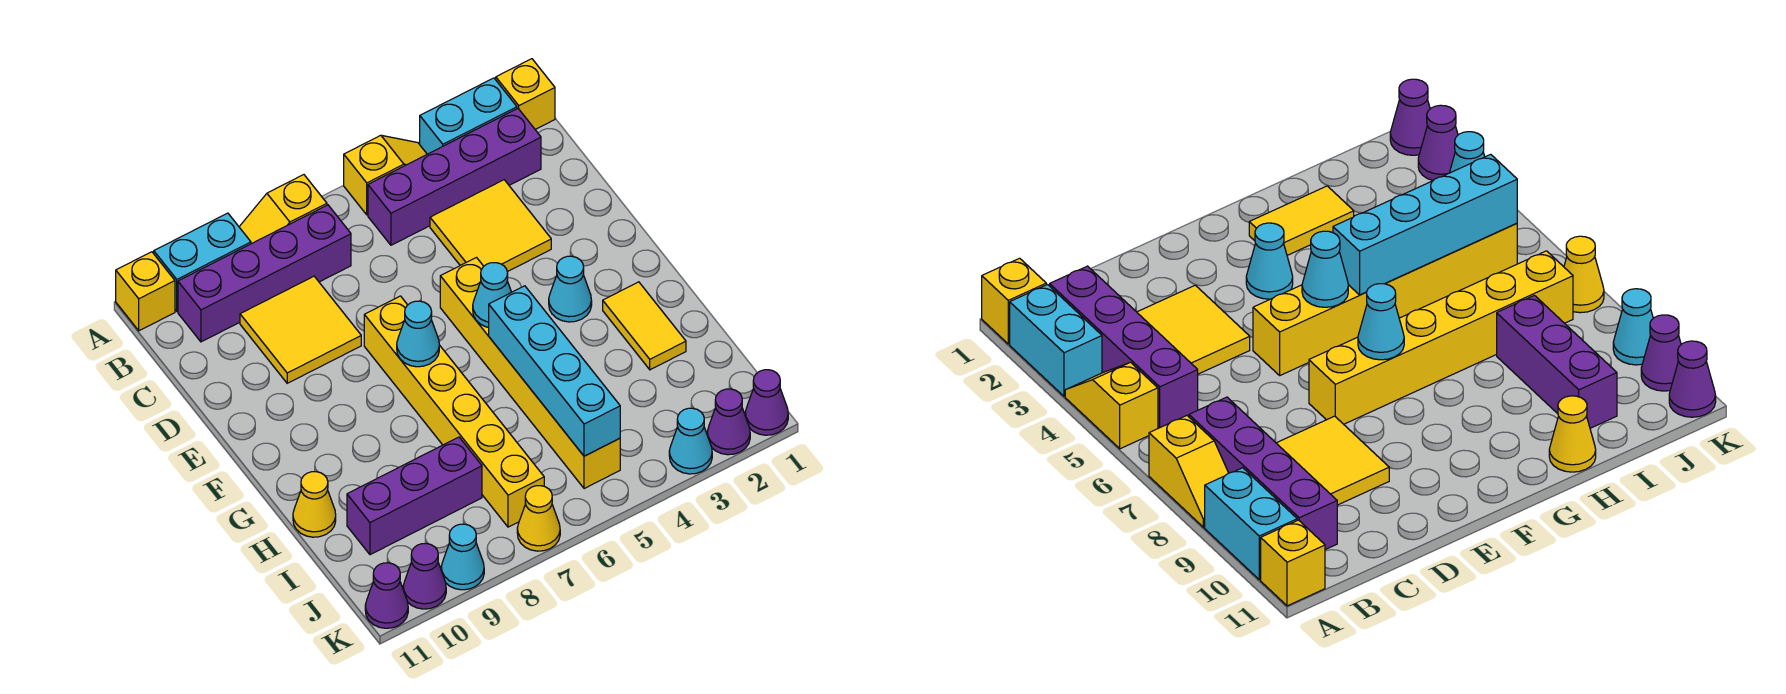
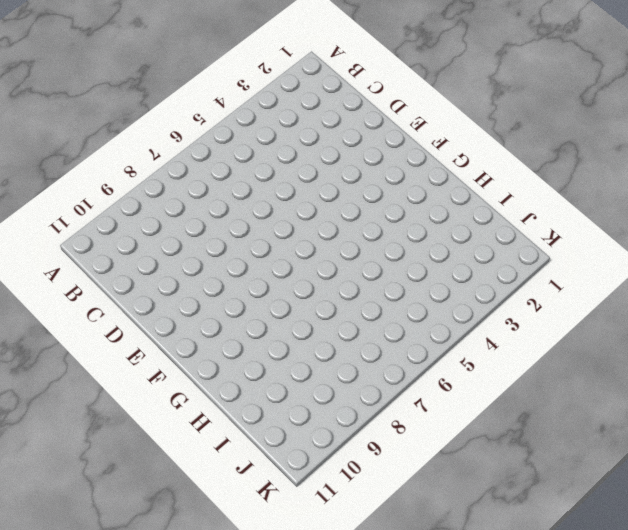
none -> yellow brick A1 level 1
none -> cyan brick A2:A3 level 1
none -> yellow slope A4:A5 level 1 top 5

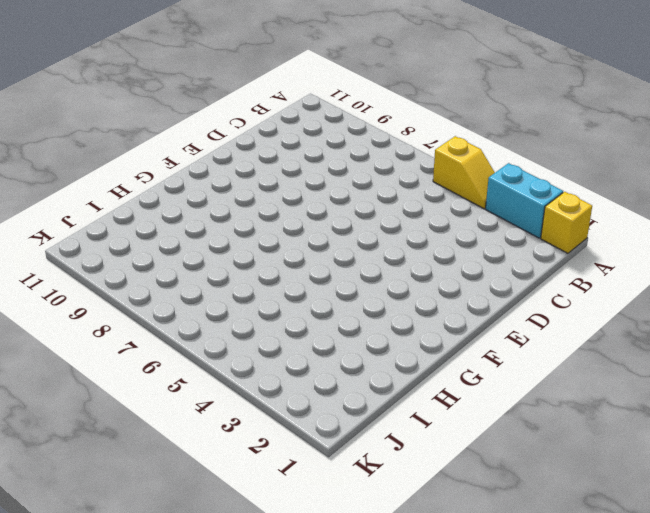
none -> yellow slope A7:A8 level 1 top 7
none -> cyan brick A9:A10 level 1
none -> yellow brick A11 level 1

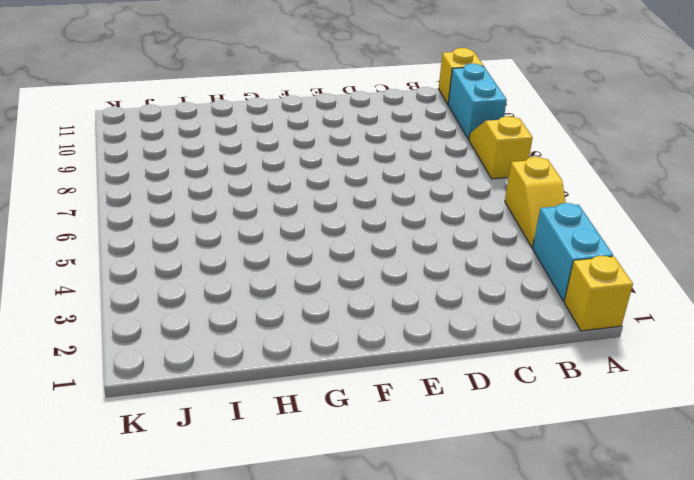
none -> purple brick B2:B5 level 1
none -> purple brick B7:B10 level 1
none -> yellow tile C3:D4 level 1

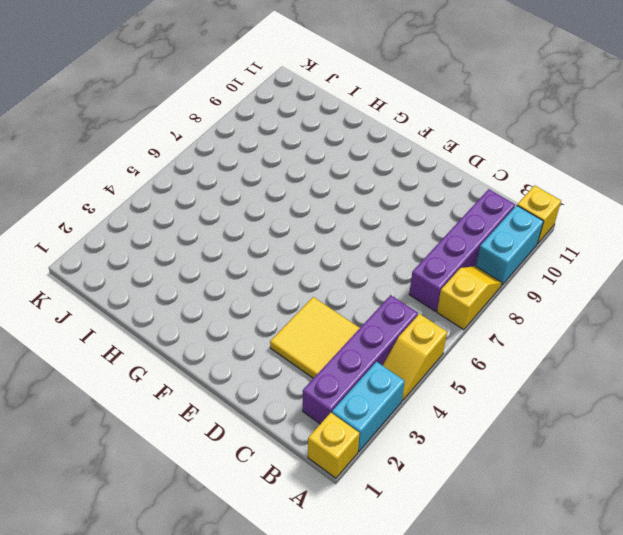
none -> yellow tile C8:D9 level 1
none -> yellow brick E5:J5 level 1
none -> yellow brick E7:J7 level 1

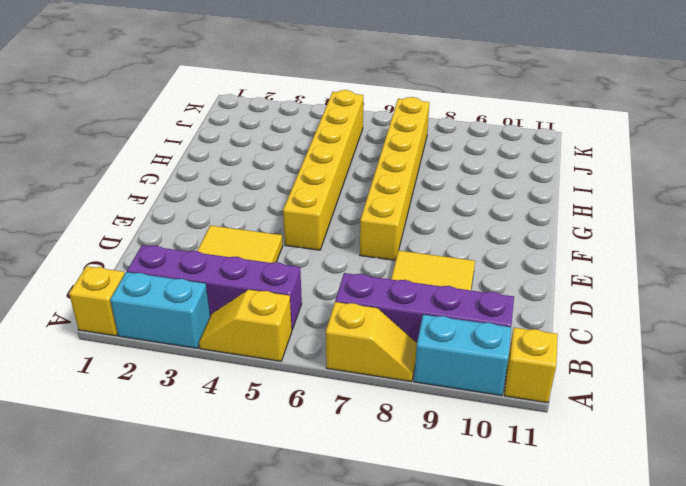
none -> cyan cone F3 level 1
none -> yellow tile G2:H2 level 1
none -> yellow cone H11 level 1

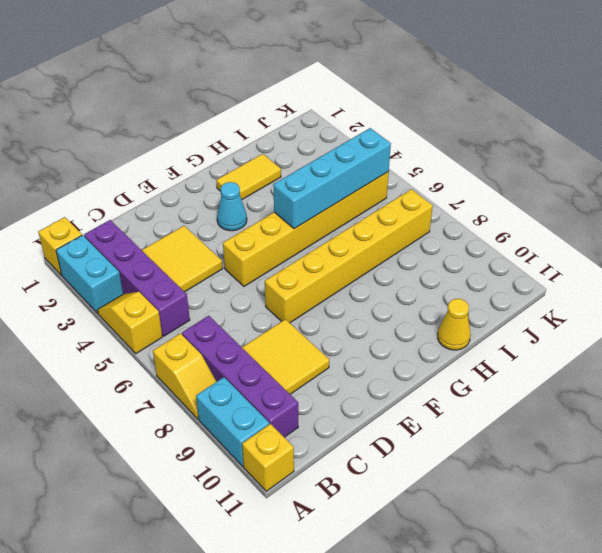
none -> purple brick I8:I10 level 1
none -> purple cone K1 level 1
none -> purple cone K2 level 1

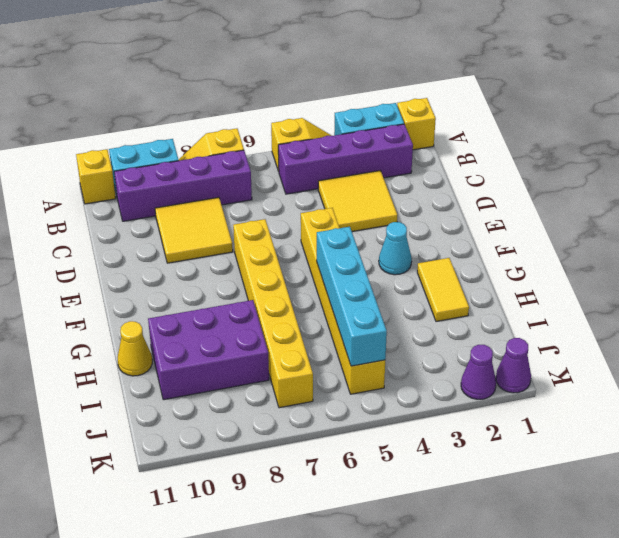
purple brick H8:I10 level 1 -> purple brick I8:I10 level 1
none -> cyan cone K3 level 1
none -> yellow cone K7 level 1
none -> cyan cone K9 level 1

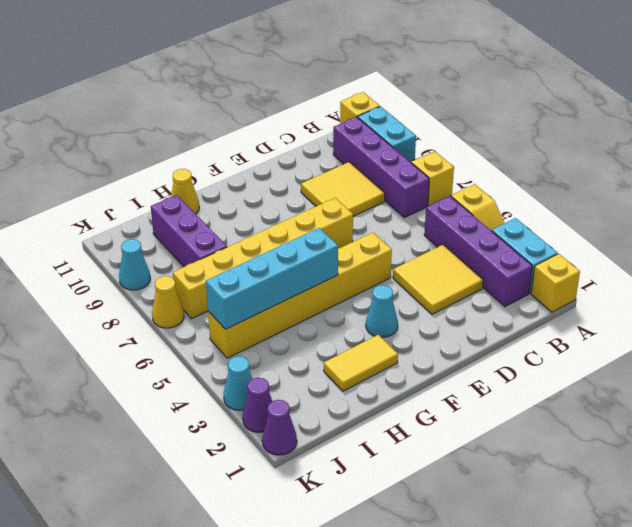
none -> purple cone K10 level 1
none -> purple cone K11 level 1
none -> cyan cone F5 level 2

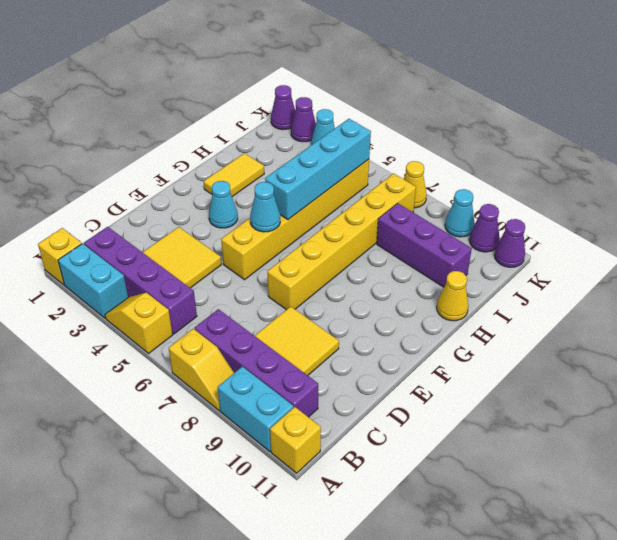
none -> cyan cone F7 level 2

